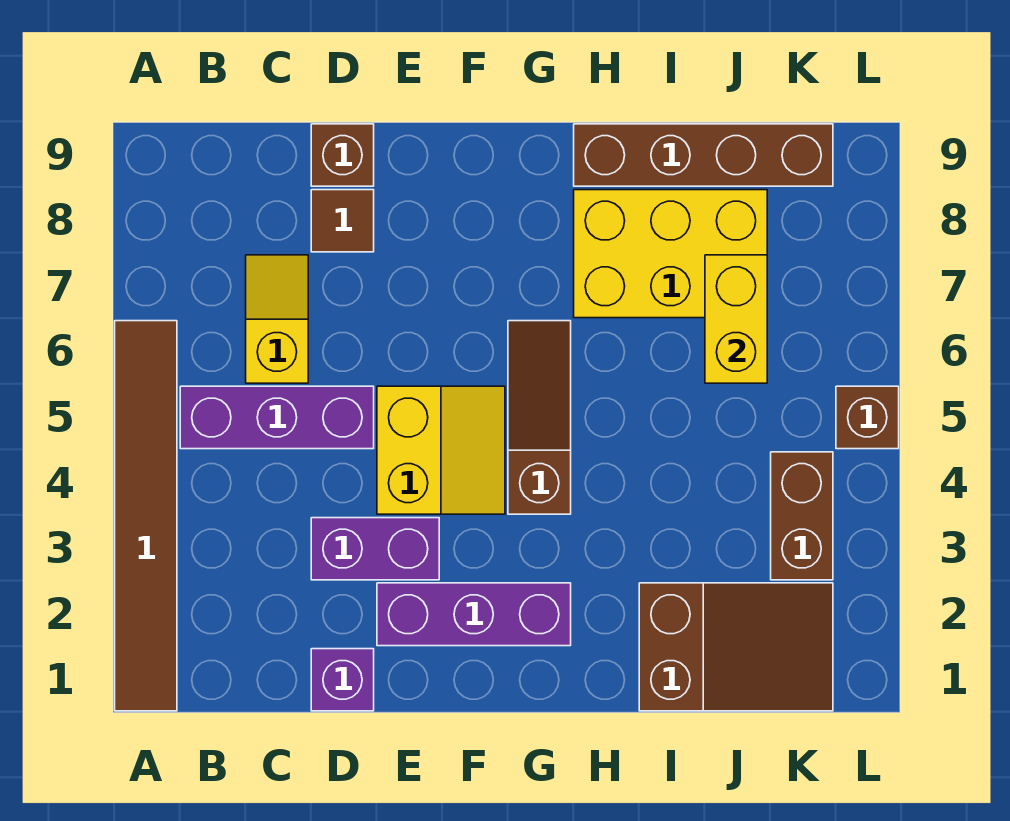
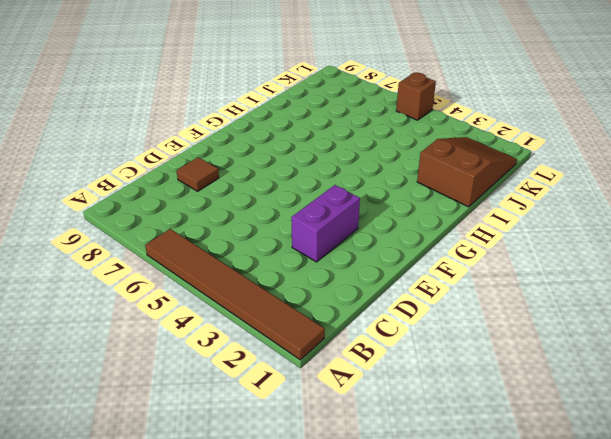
none -> purple brick B5:D5 level 1
none -> yellow slope C6:C7 level 1 top 6
none -> purple brick D1 level 1

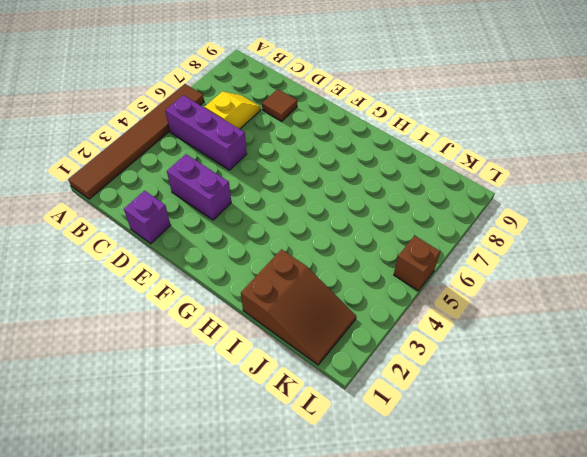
none -> brown brick D9 level 1
none -> purple brick E2:G2 level 1
none -> yellow slope E4:F5 level 1 top E

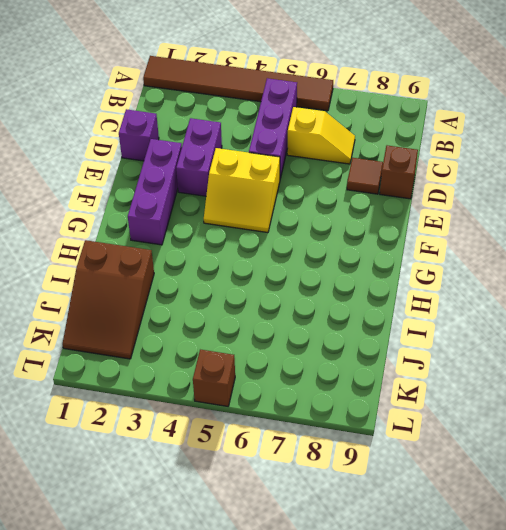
none -> brown slope G4:G6 level 1 top 4
none -> yellow brick H7:J8 level 1
none -> brown brick H9:K9 level 1

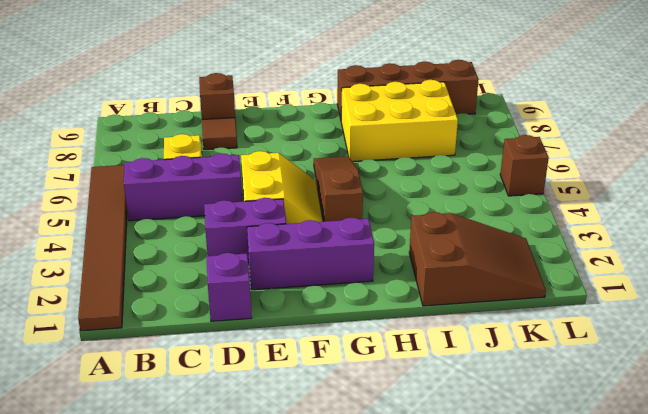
none -> brown brick K3:K4 level 1
none -> yellow brick J6:J7 level 2

